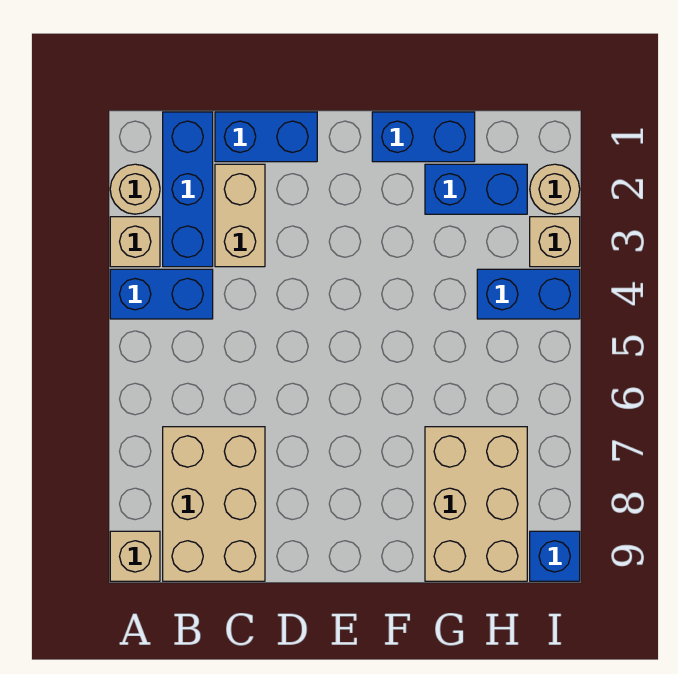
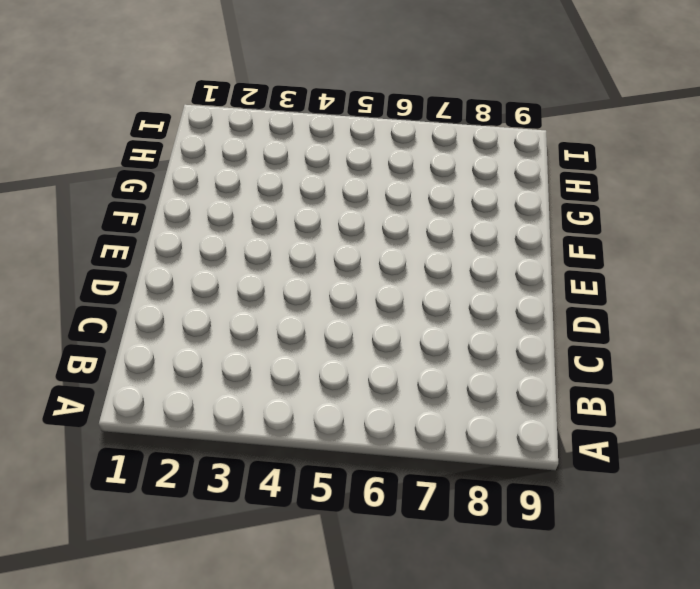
none -> tan round brick A2 level 1
none -> tan brick A3 level 1
none -> blue brick A4:B4 level 1

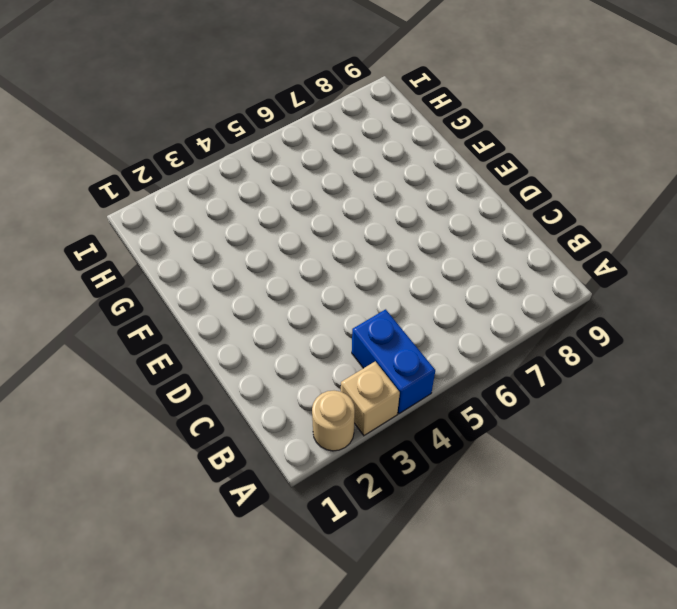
none -> tan brick A9 level 1
none -> blue brick B1:B3 level 1
none -> tan brick B7:C9 level 1

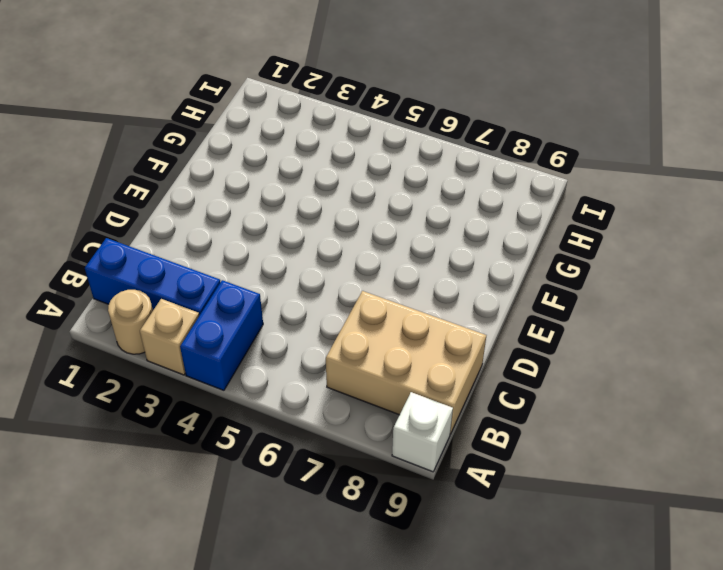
white brick A9 level 1 -> tan brick A9 level 1
none -> blue brick C1:D1 level 1
none -> tan brick C2:C3 level 1
none -> blue brick F1:G1 level 1

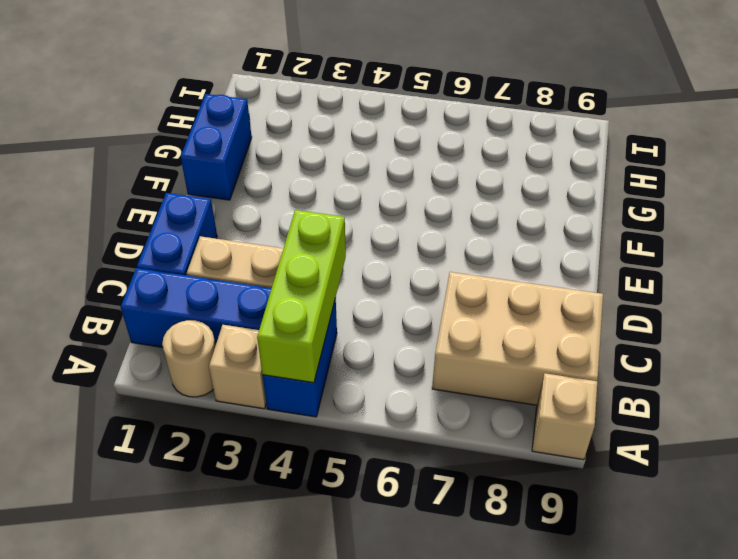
lime brick A4:C4 level 2 -> none
none -> blue brick G2:H2 level 1
none -> tan brick G7:H9 level 1
none -> blue brick H4:I4 level 1

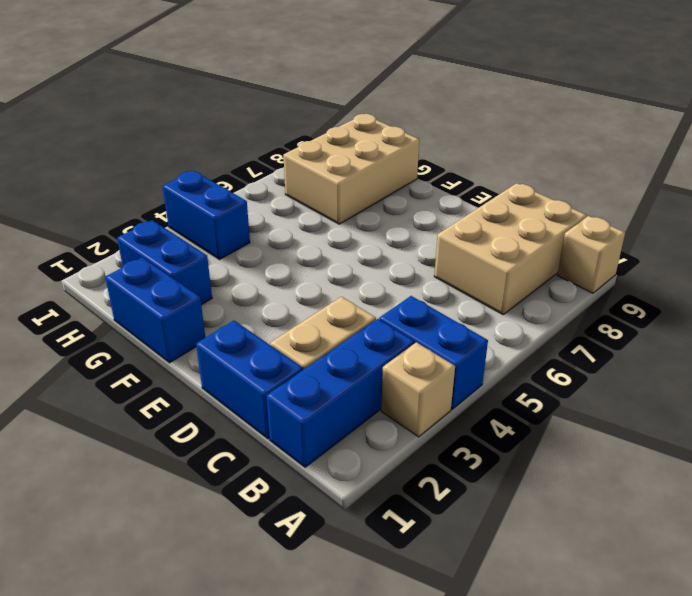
none -> tan round brick A2 level 1
none -> tan round brick I2 level 1
none -> tan brick I3 level 1

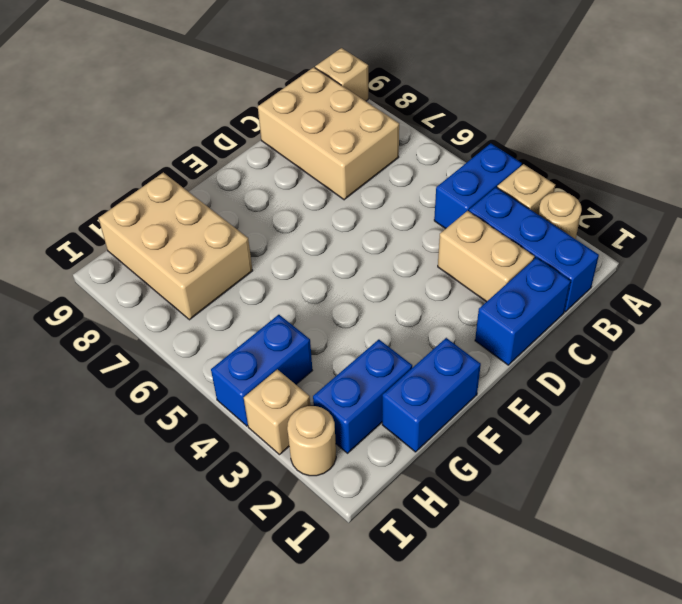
none -> blue brick I9 level 1

